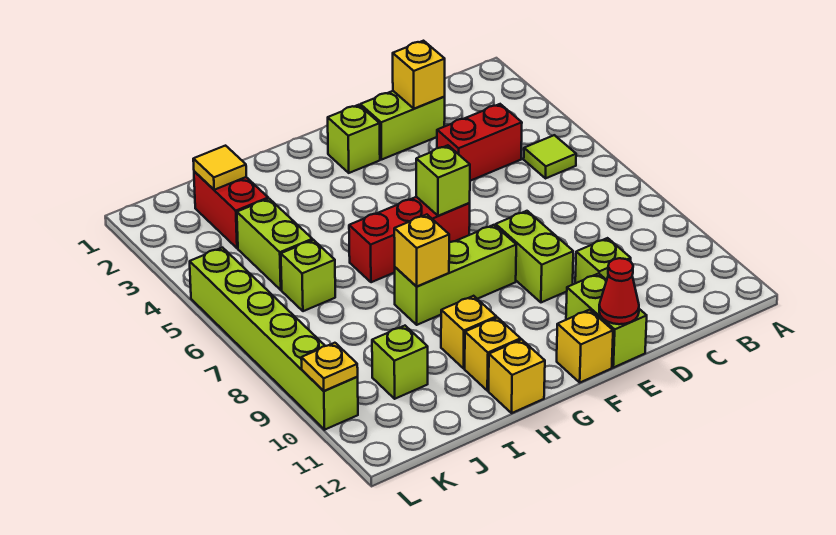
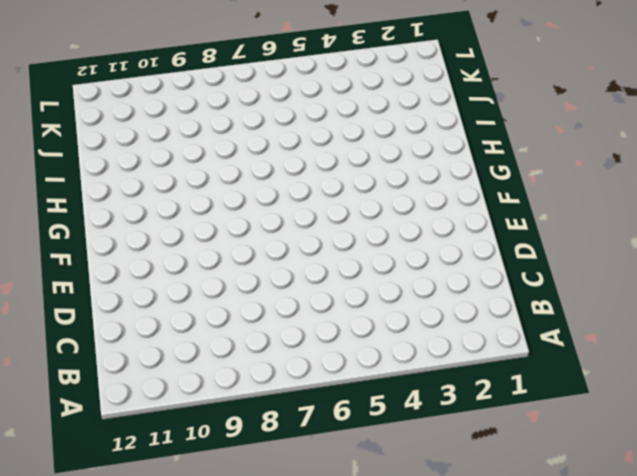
none -> lime tile B5 level 1
none -> red brick C4:D4 level 1
none -> lime brick D2:E2 level 1

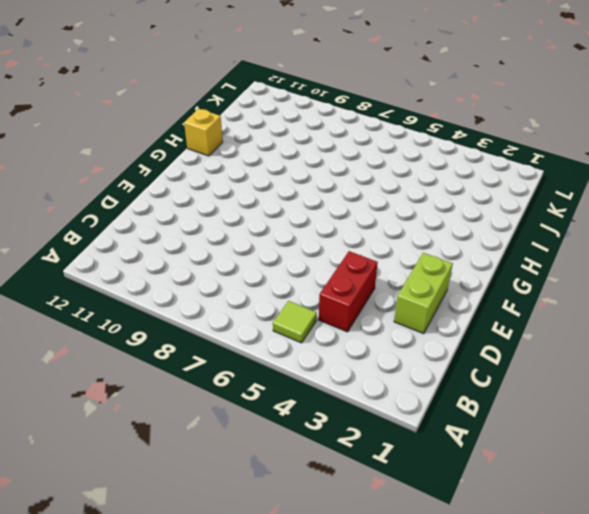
none -> lime brick D10 level 1
none -> lime brick E8:E9 level 1
none -> lime brick E11:E12 level 1

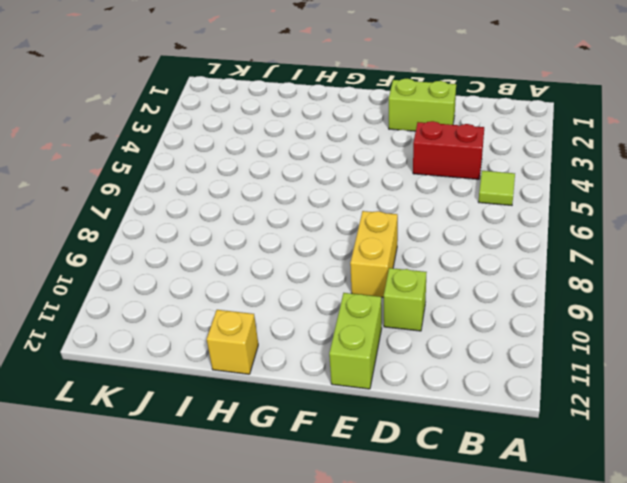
yellow brick E8:E9 level 1 -> lime brick E8:E9 level 1
none -> lime brick F2 level 1
none -> red brick F6:H6 level 1
none -> lime brick F8:H8 level 1

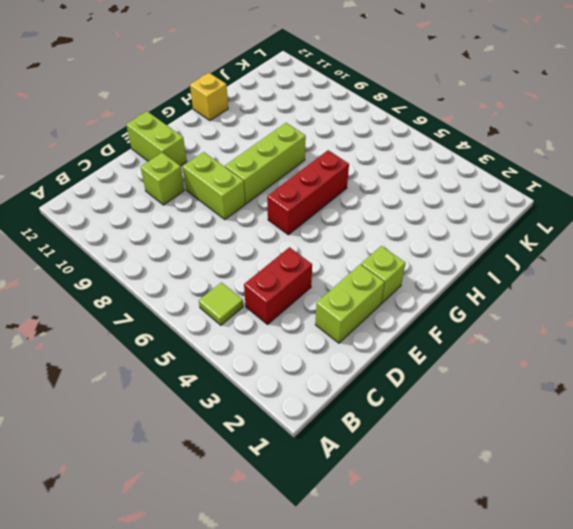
none -> yellow brick F12 level 1
none -> yellow brick H10 level 1
none -> yellow brick H11 level 1

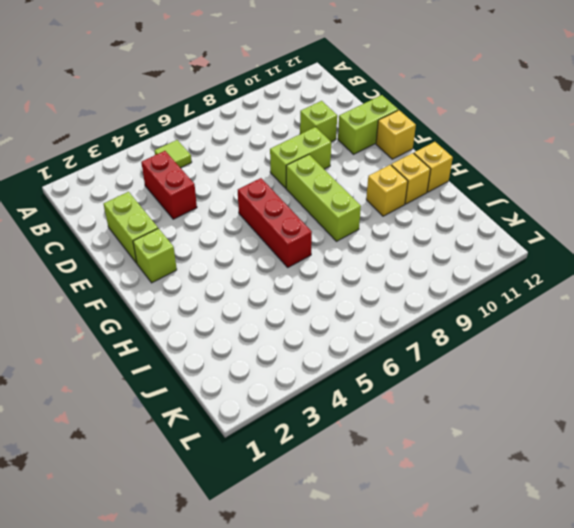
none -> red brick J2:J3 level 1
none -> lime brick J4:J5 level 1
none -> lime brick J6 level 1

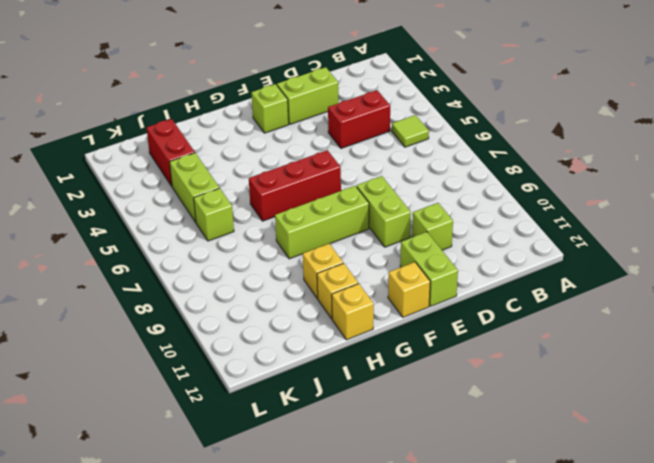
none -> lime brick J10 level 1
none -> lime brick L5:L10 level 1
none -> yellow brick D2 level 2

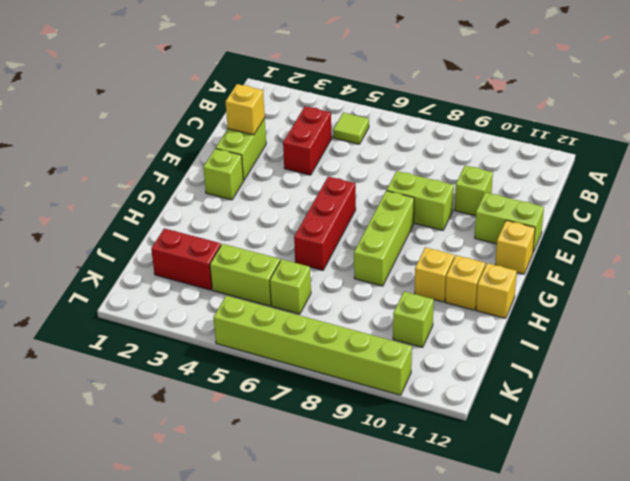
none -> red cone E12 level 2
none -> lime brick F6 level 2
none -> yellow brick H8 level 2

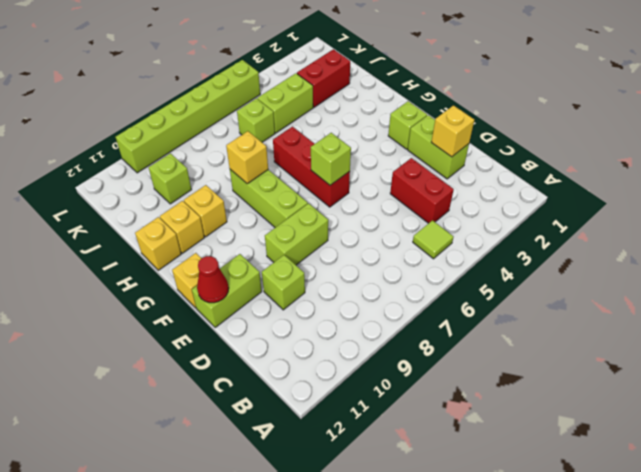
none -> yellow tile J2 level 2
none -> yellow plate L10 level 2

